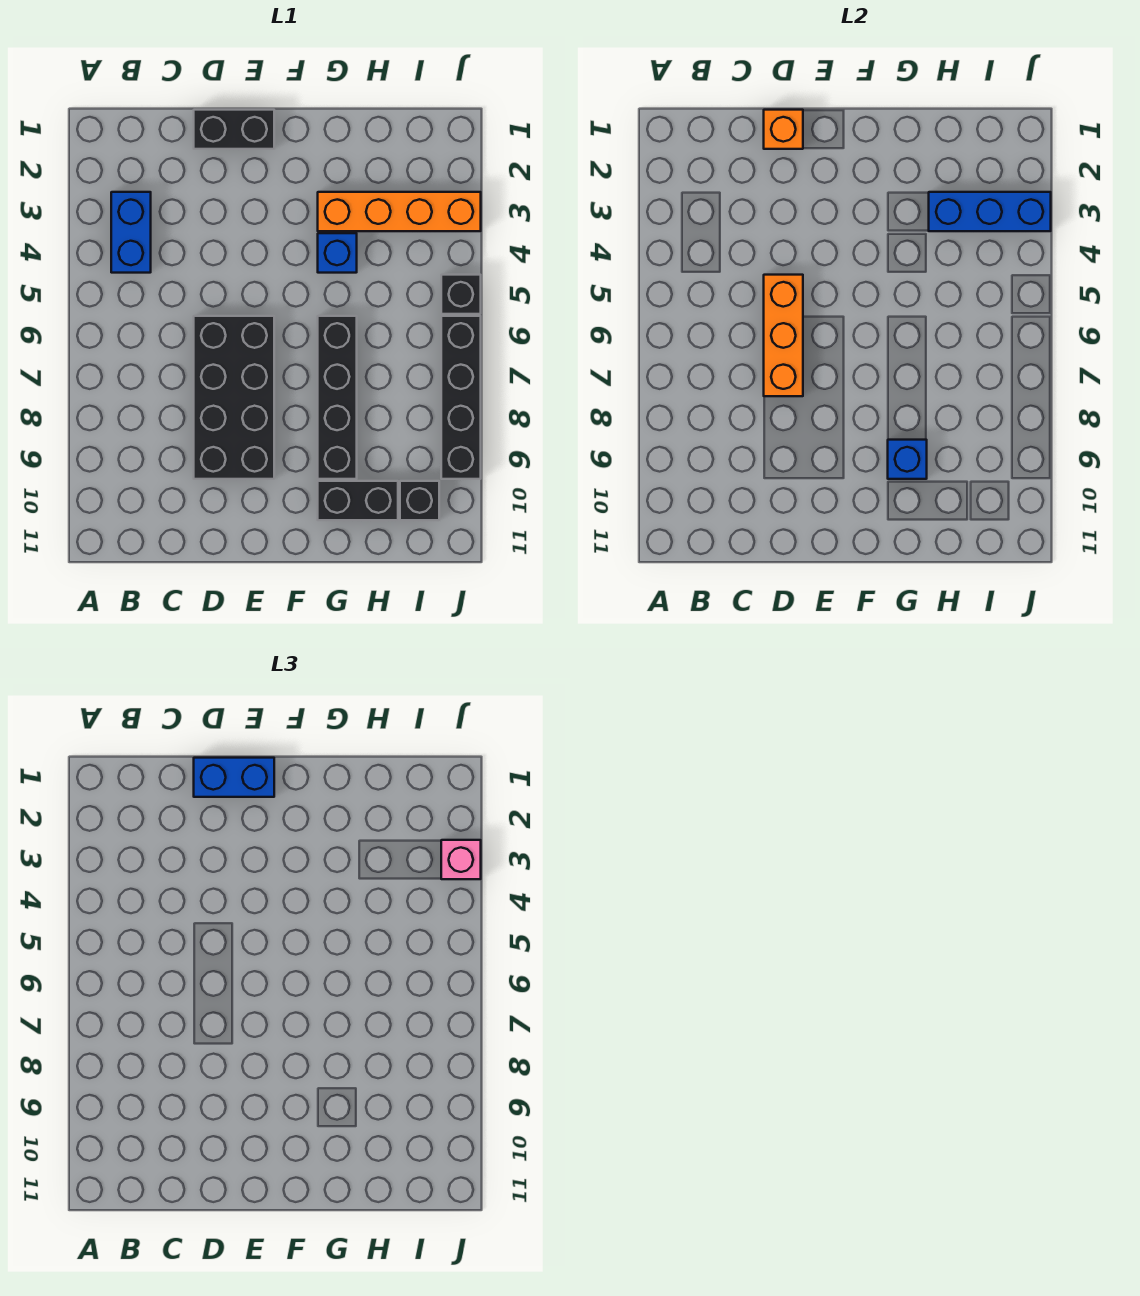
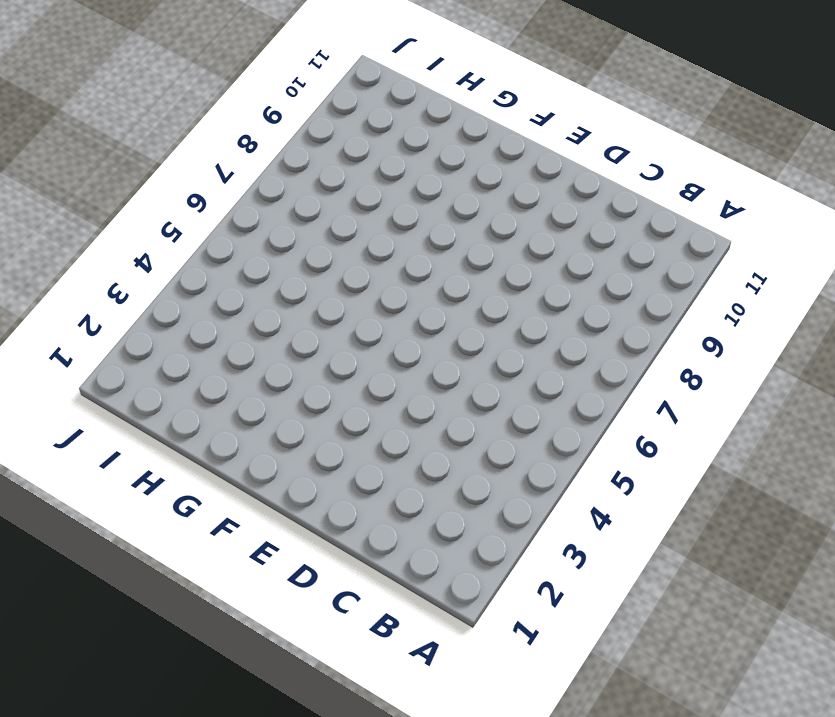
none -> blue brick B3:B4 level 1
none -> black brick D1:E1 level 1
none -> black brick D6:E9 level 1

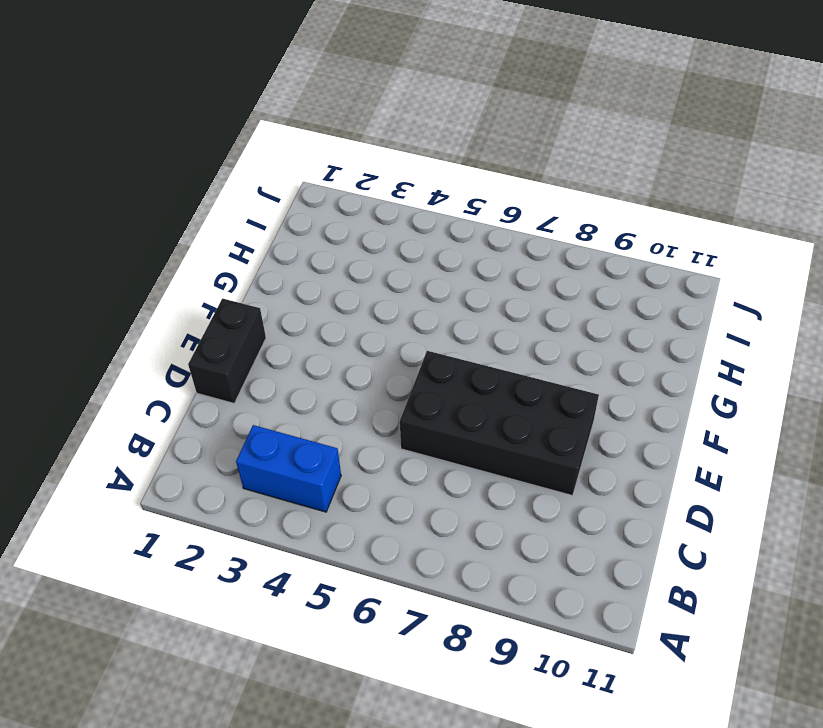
none -> orange brick G3:J3 level 1
none -> blue brick G4 level 1
none -> black brick G6:G9 level 1

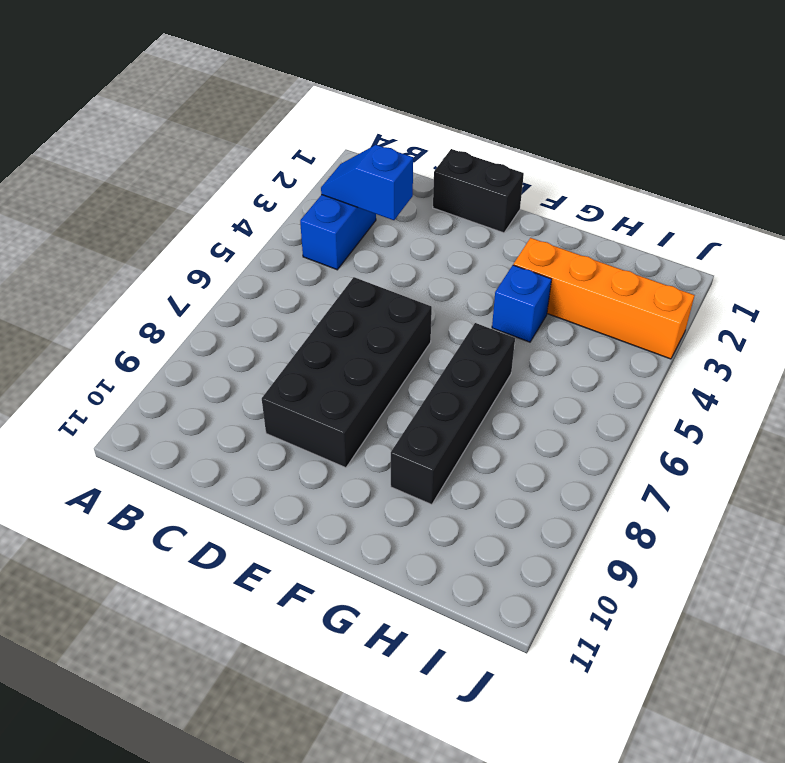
blue slope B3:C3 level 2 top C -> none
none -> black brick G10:H10 level 1
none -> black brick I10 level 1
none -> black brick J5 level 1

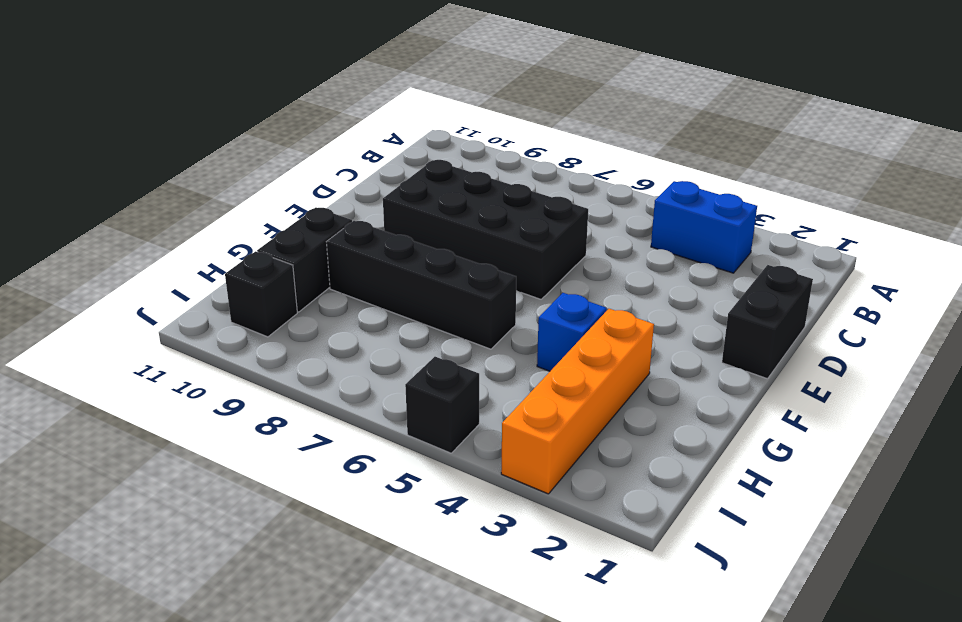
none -> black brick J6:J9 level 1
none -> orange brick D1 level 2
none -> orange brick D5:D7 level 2

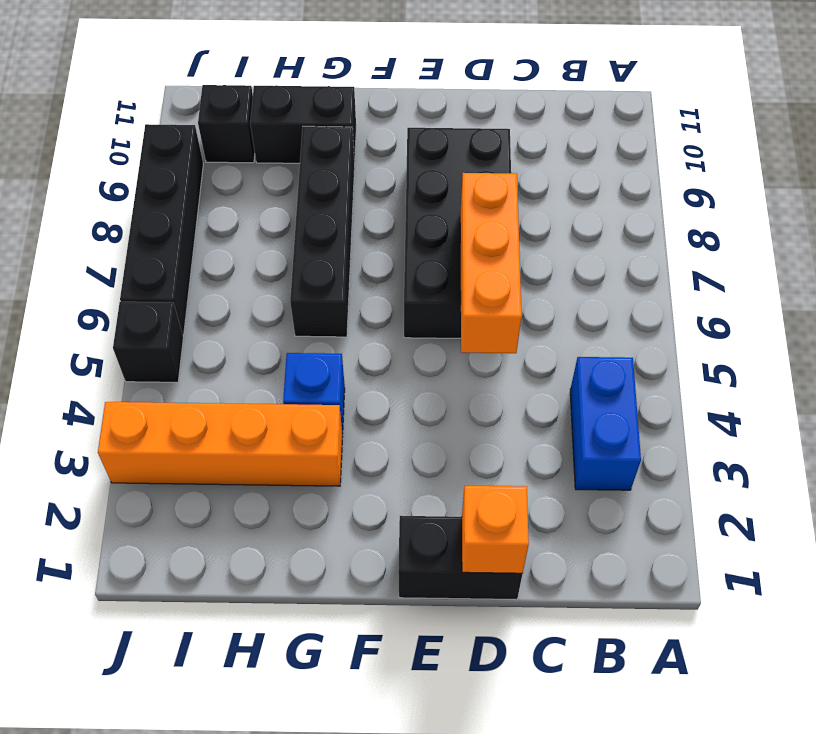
none -> blue brick G9 level 2
none -> blue brick H3:J3 level 2
none -> blue brick D1:E1 level 3

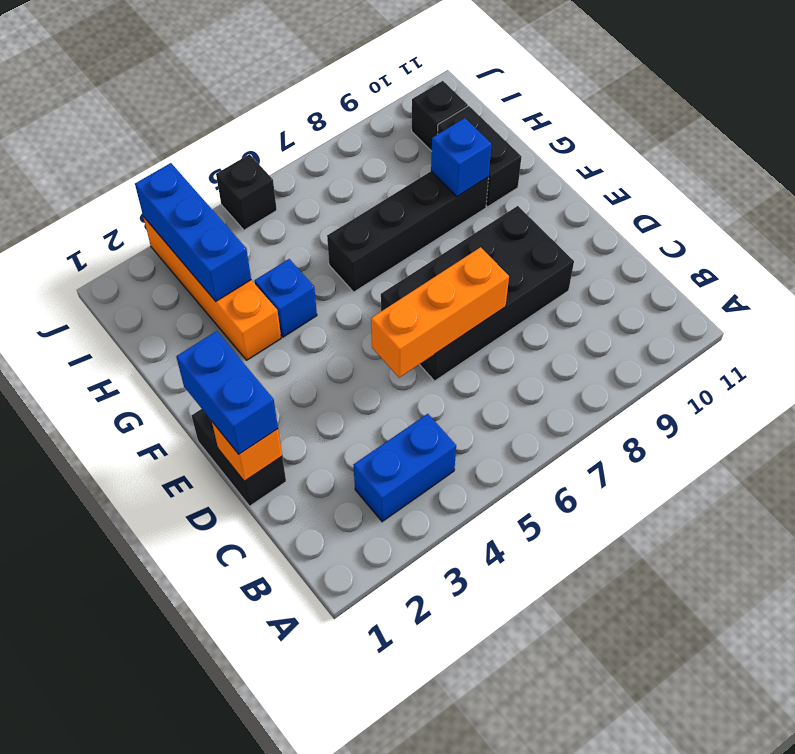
none -> black brick J6:J9 level 1
none -> pink brick J3 level 3

